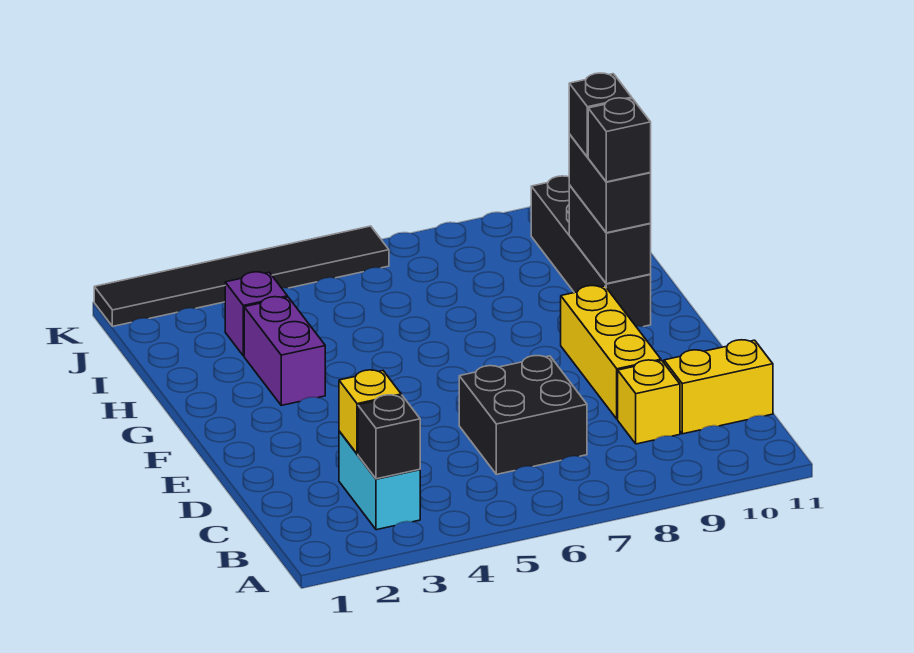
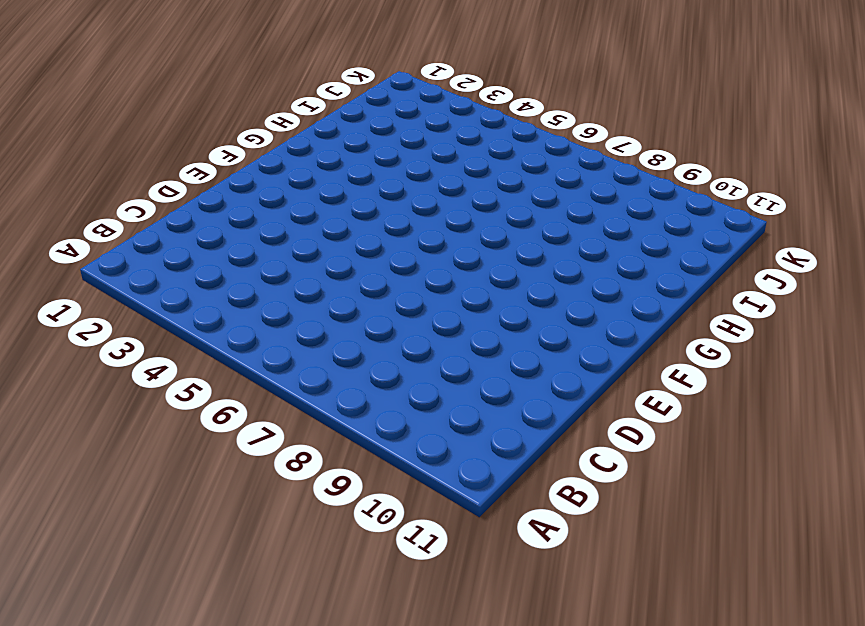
none -> cyan brick B3:C3 level 1
none -> black brick C6:D7 level 1
none -> yellow brick C9 level 1

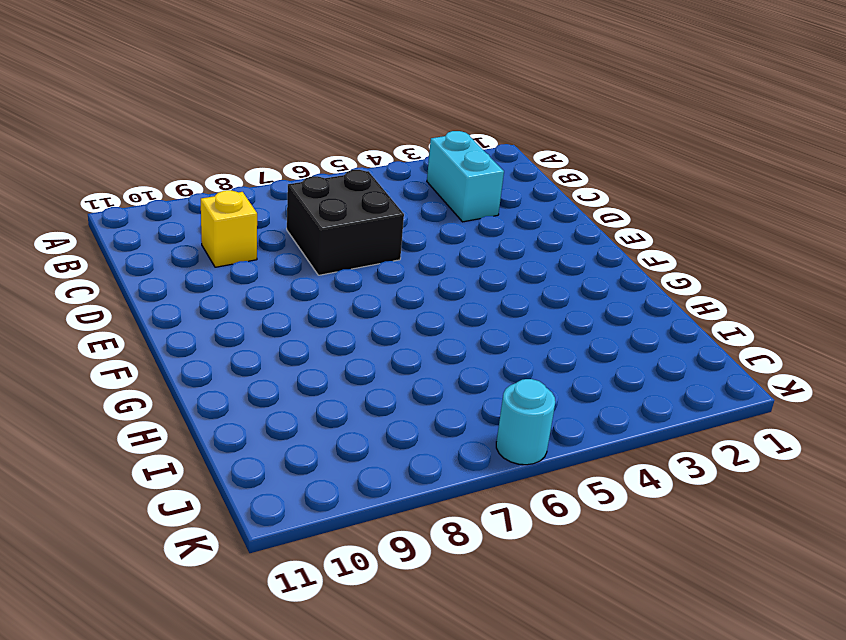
cyan round brick K6 level 1 -> black tile K1:K6 level 1
none -> yellow brick C10:C11 level 1
none -> yellow brick D9:F9 level 1
none -> purple brick G3:H3 level 1

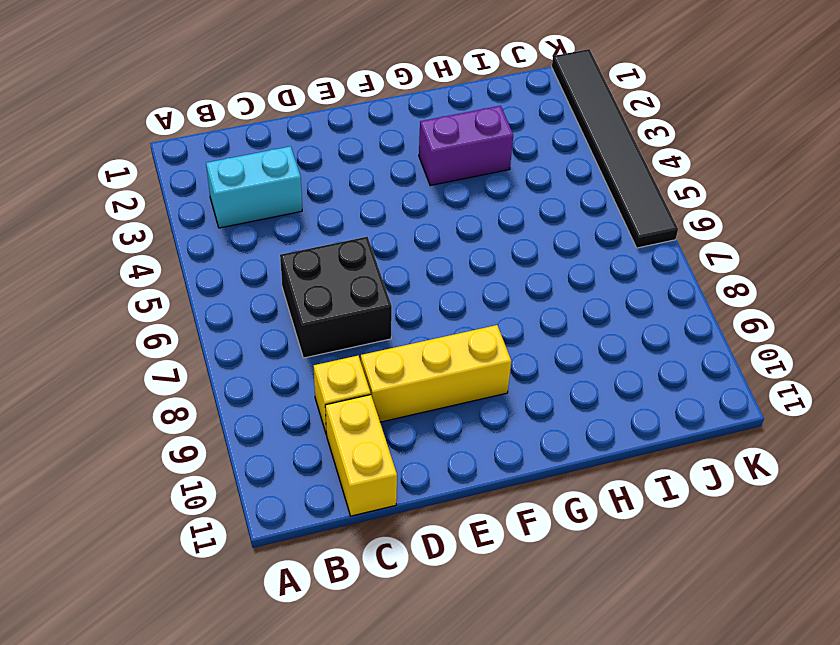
none -> black brick G10:J10 level 1
none -> purple brick I3 level 1
none -> black brick B3 level 2

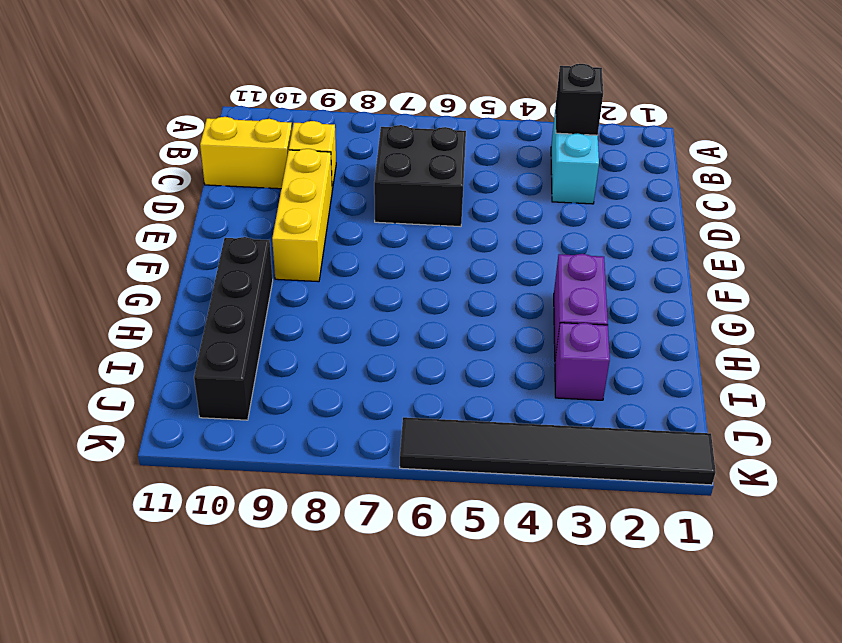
none -> yellow brick C3 level 2
none -> black brick G10:H10 level 2
none -> black brick G10:H10 level 3

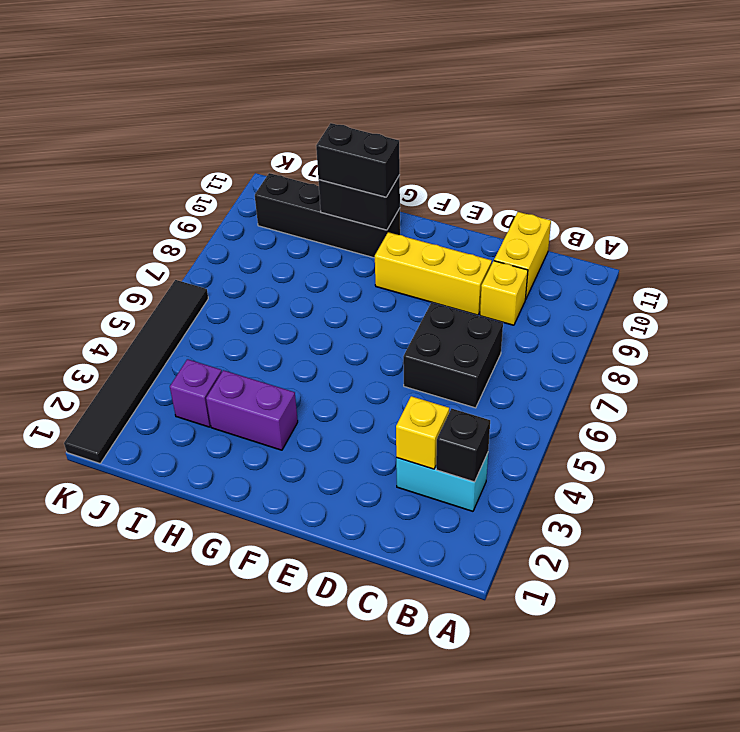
none -> black brick G10 level 4
none -> black brick H10 level 4

